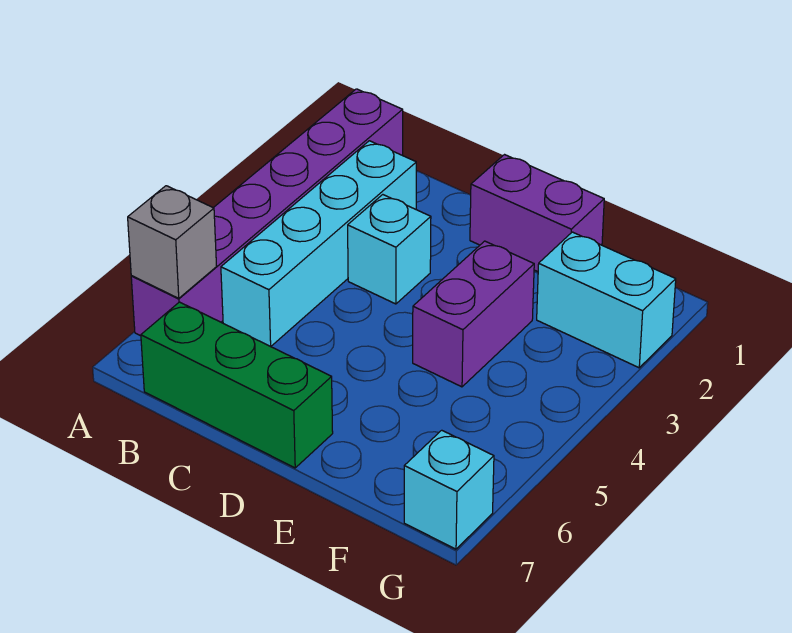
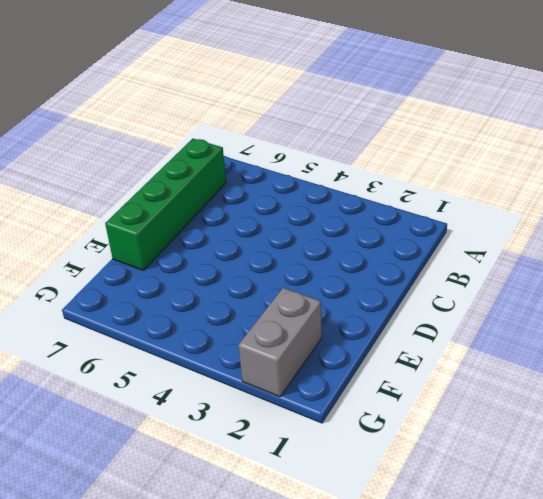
green brick B7:E7 level 1 -> green brick B7:D7 level 1
grey brick F2:G2 level 1 -> cyan brick F2:G2 level 1
none -> purple brick A1:A6 level 1
none -> cyan brick B2:B5 level 1

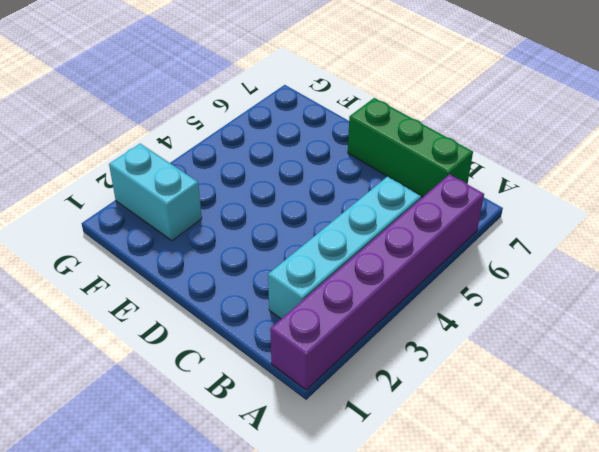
none -> cyan brick C3 level 1
none -> purple brick D1:E1 level 1

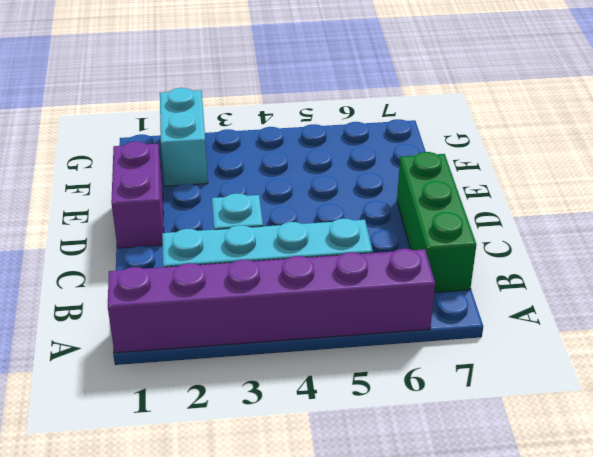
none -> purple brick E3:E4 level 1
none -> cyan brick G7 level 1

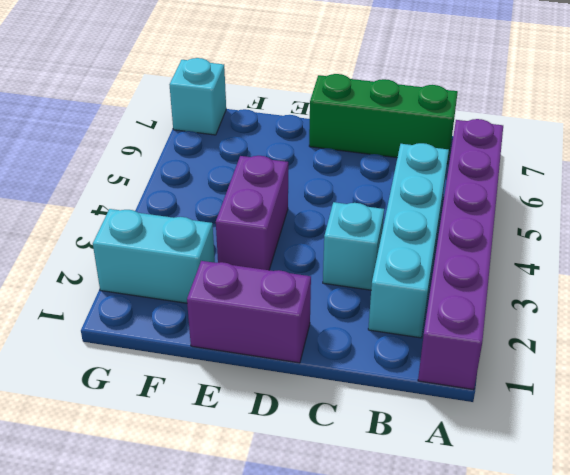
none -> grey brick A6 level 2

